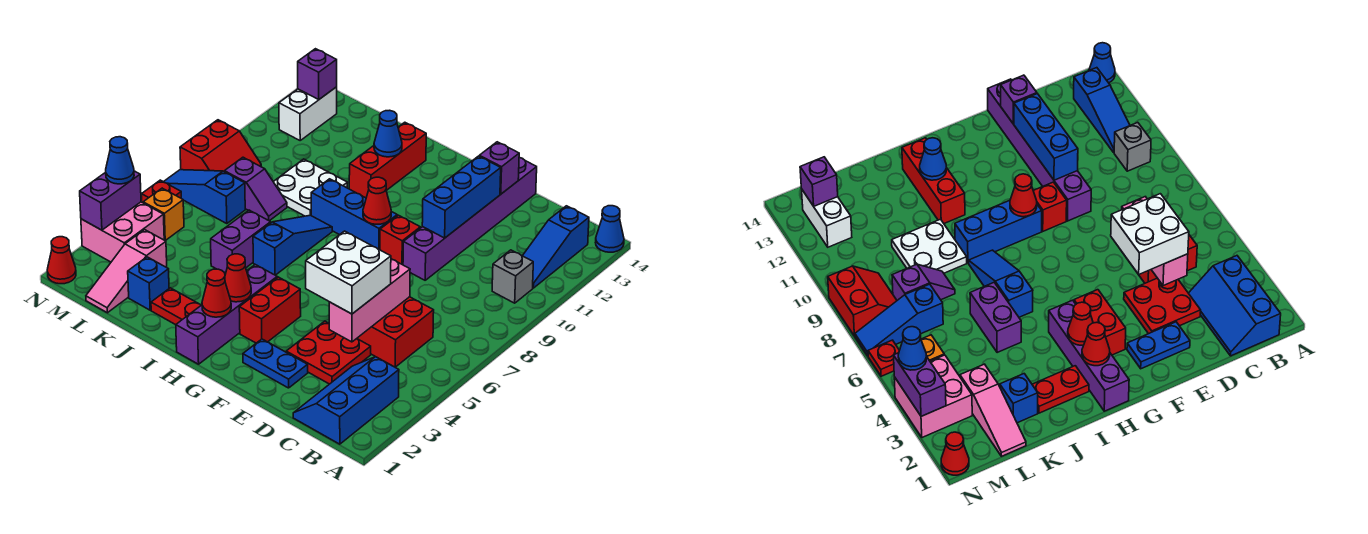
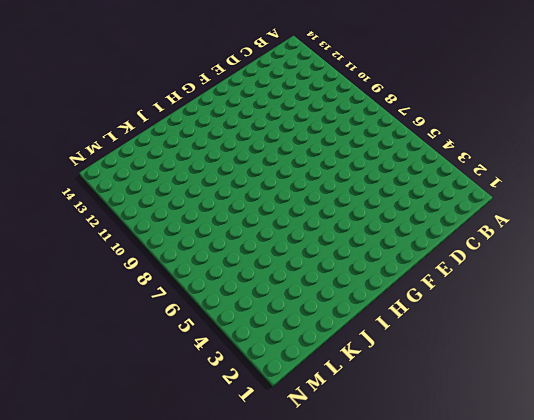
none -> blue cone A14 level 1
none -> blue slope B1:C3 level 1 top B
none -> grey brick B10 level 1
none -> blue slope B11:B13 level 1 top 13

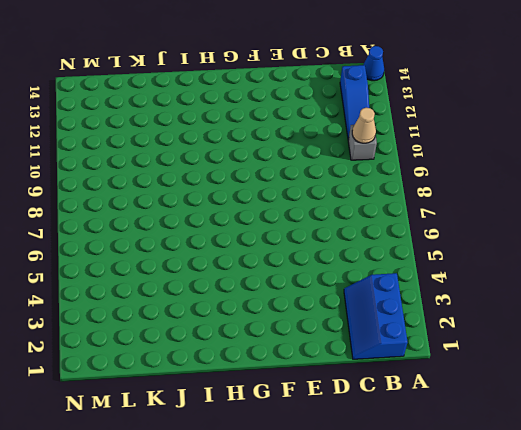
tan cone B10 level 2 -> none
none -> red brick C5:D6 level 1
none -> red plate D3:E4 level 1
none -> blue plate E2:F2 level 1
none -> purple brick E9:E14 level 1

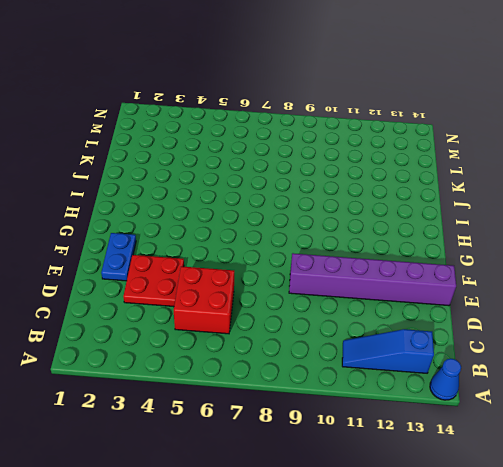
none -> blue slope B1:C3 level 1 top B
none -> grey brick B10 level 1
none -> red brick F9 level 1
none -> red brick G3:G4 level 1

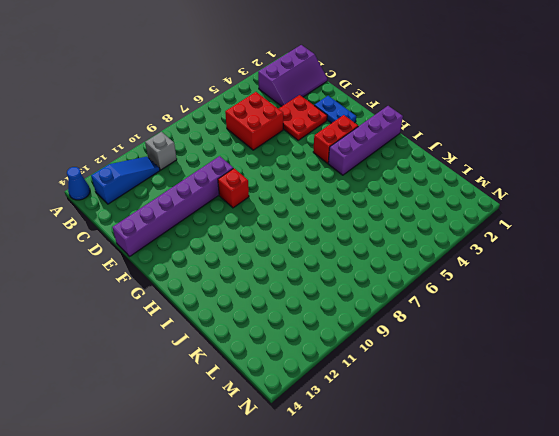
purple slope B1:C3 level 1 top B -> blue slope B1:C3 level 1 top B
none -> blue brick G9:I9 level 1
none -> red plate I2:J2 level 1
none -> blue slope I6:I8 level 1 top 6
none -> red brick I11:I13 level 1

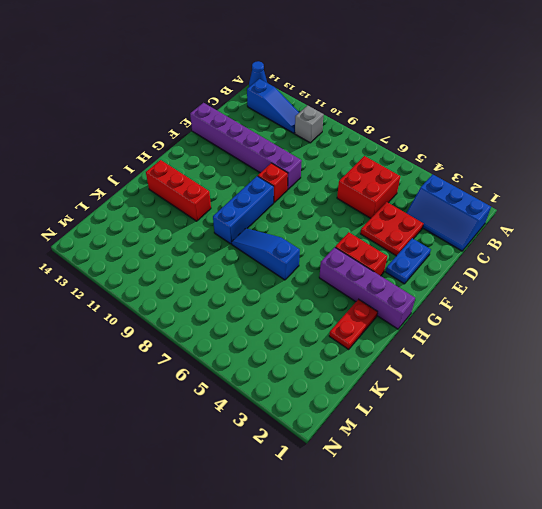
none -> purple brick J5:J6 level 1
none -> white plate J9:K10 level 1
none -> blue brick K2 level 1
none -> purple slope K8:L8 level 1 top L

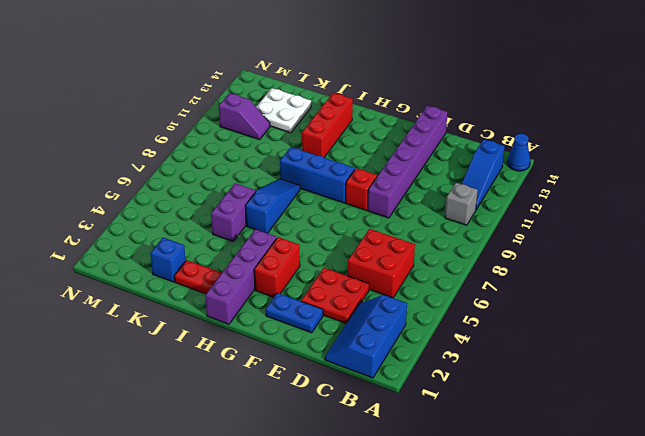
white plate K12:L13 level 1 -> white plate J9:K10 level 1
purple slope L11:M11 level 1 top M -> purple slope K8:L8 level 1 top L
none -> pink slope L1:L3 level 1 top 3
none -> blue slope L7:N7 level 1 top L
none -> pink brick M3:N4 level 1
none -> orange brick M5 level 1

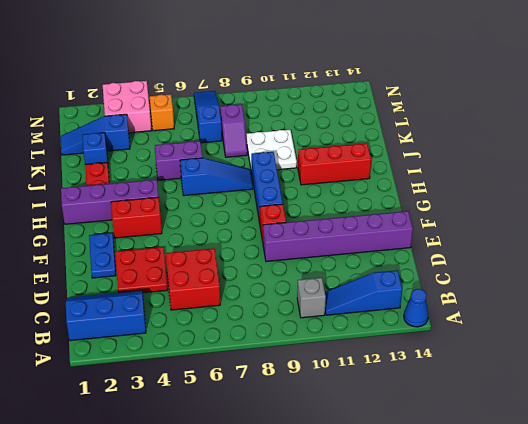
blue slope L1:L3 level 1 top 3 -> pink slope L1:L3 level 1 top 3
none -> red slope M8:N9 level 1 top N
none -> white brick M12:M13 level 1
none -> red cone N1 level 1
none -> red plate N6 level 1

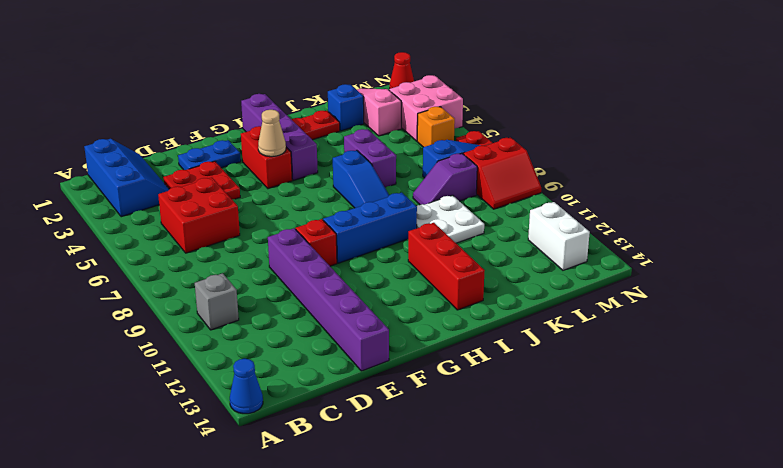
tan cone G4 level 2 -> none
red slope M8:N9 level 1 top 8 -> red slope M8:N9 level 1 top N
none -> blue slope B11:B13 level 1 top 13
none -> pink brick D4:D6 level 2
none -> blue brick E10:E12 level 2
none -> purple brick E13 level 2

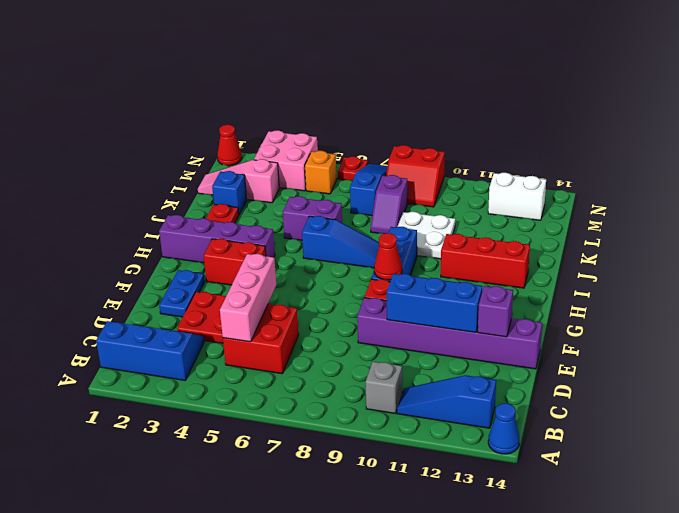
pink brick C5:E5 level 2 -> pink brick D4:D6 level 2
none -> red cone H2 level 2
none -> red cone H3 level 2
none -> blue cone I12 level 2
none -> purple brick M13 level 2

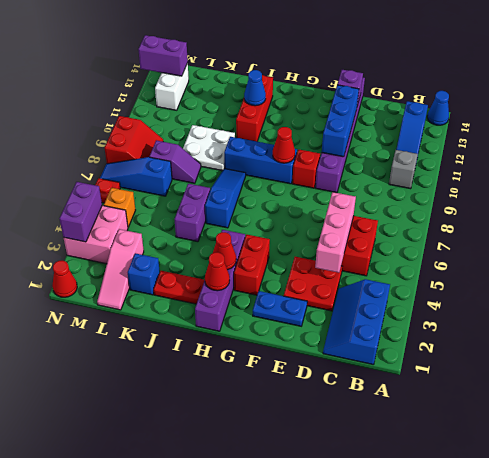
purple brick M13:N13 level 2 -> purple brick M13 level 2
none -> white brick D4:E5 level 3
none -> blue cone N4 level 3

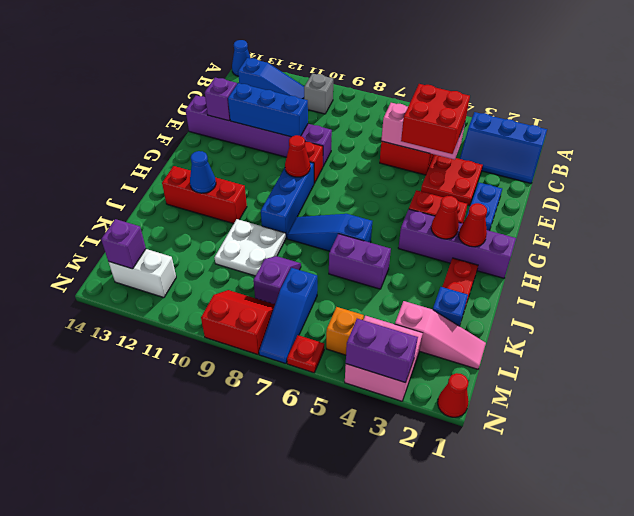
red brick D4:E5 level 3 -> white brick D4:E5 level 3
none -> blue cone N4 level 3

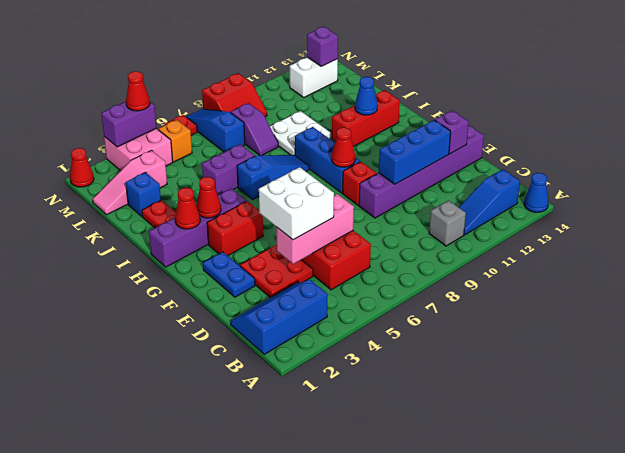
red cone N4 level 3 -> blue cone N4 level 3

